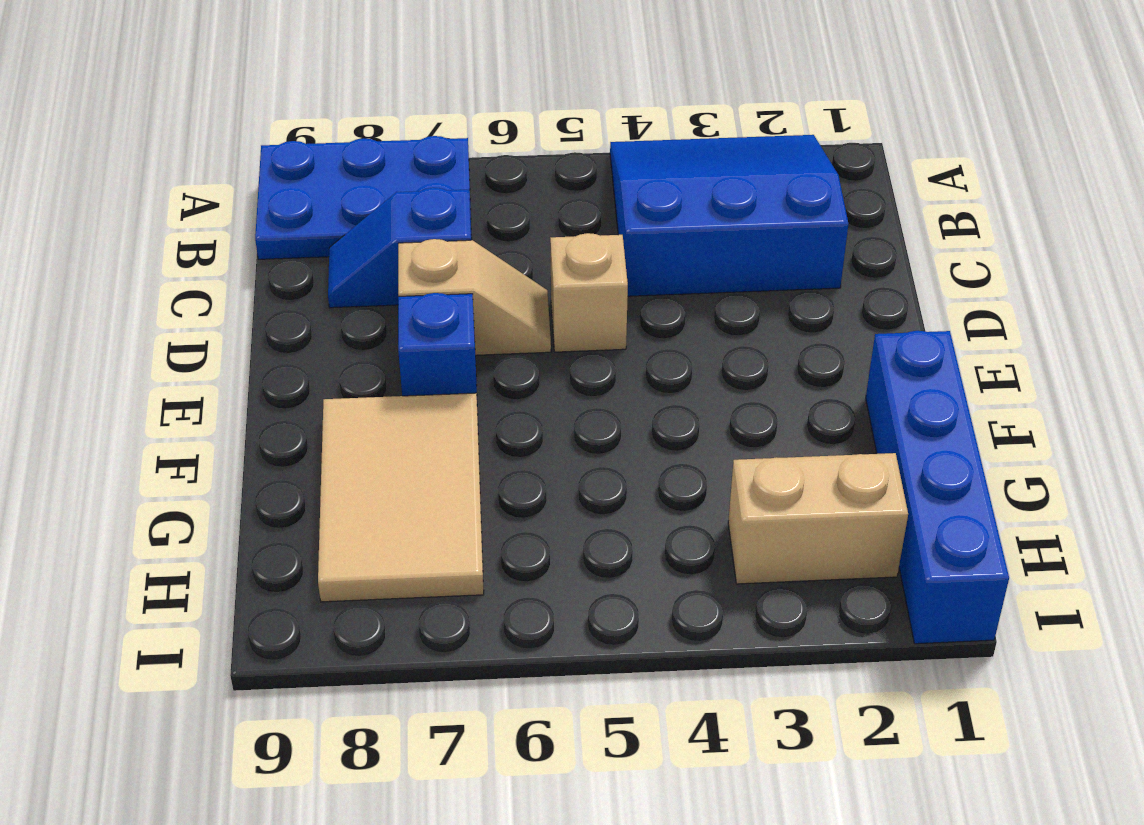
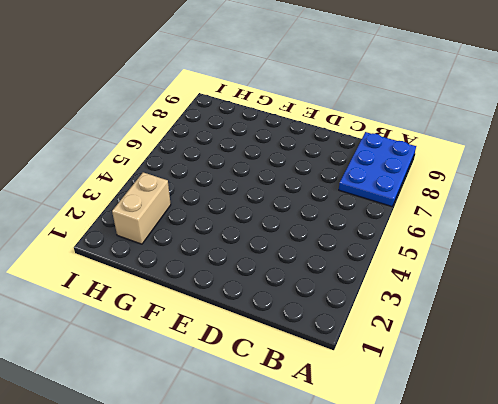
none -> blue slope A2:C4 level 1 top C
none -> blue slope C7:C8 level 1 top 7

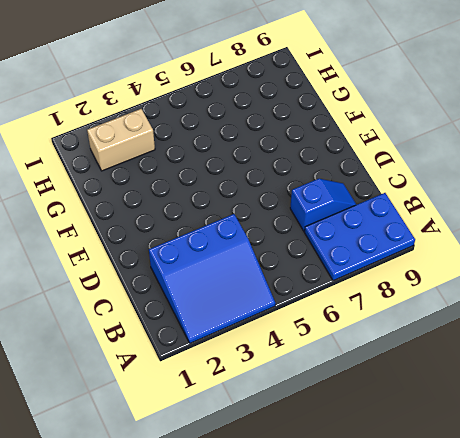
none -> tan brick D5 level 1
none -> tan slope D6:D7 level 1 top 7

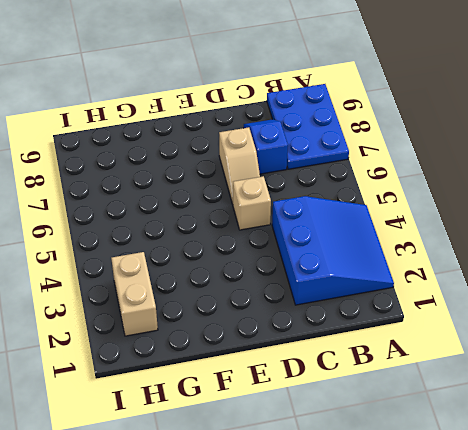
none -> blue brick E7 level 1
none -> blue brick F1:I1 level 1

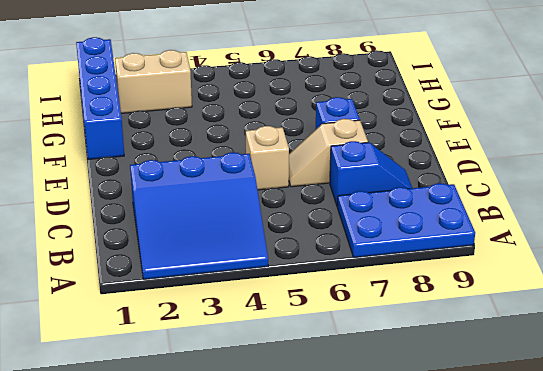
none -> tan tile F7:H8 level 1

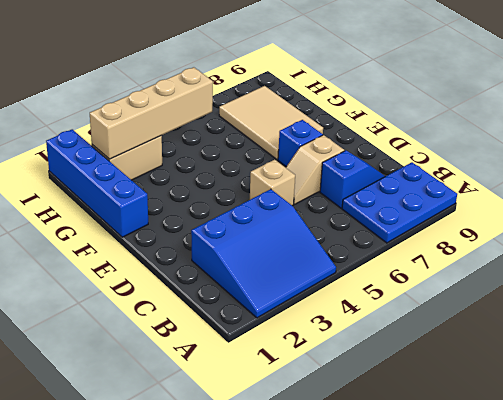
tan brick H2:H5 level 2 -> none

